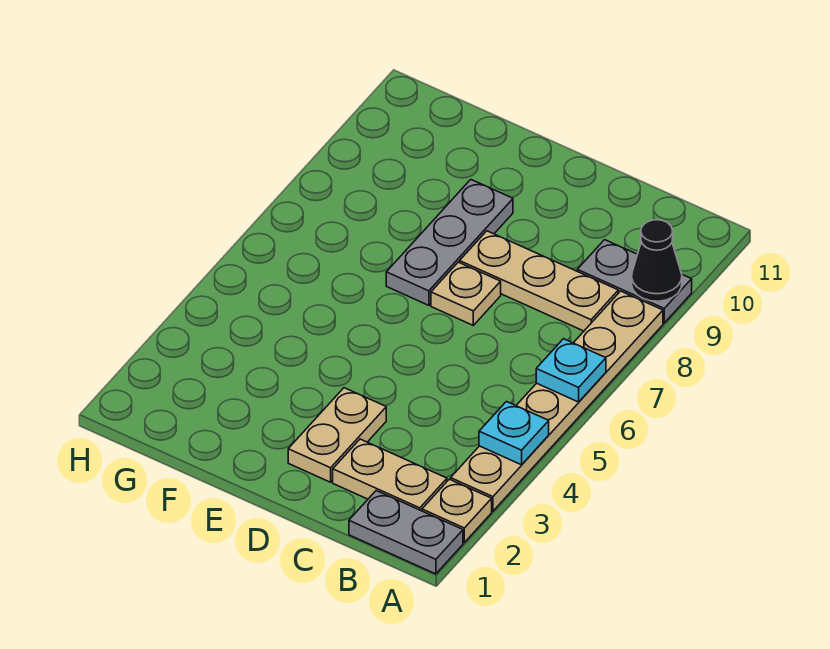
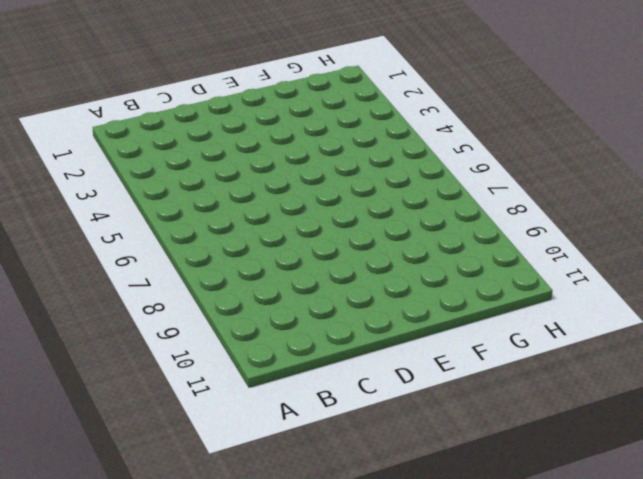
none -> grey plate A1:B1 level 1
none -> tan plate A2 level 1
none -> tan plate A3:A8 level 1

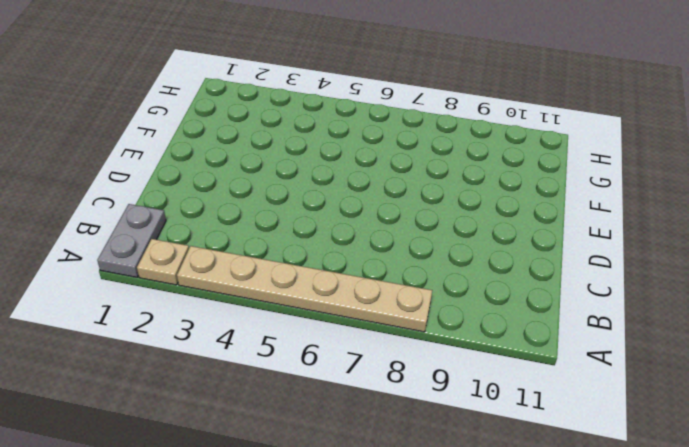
none -> grey plate A9:B9 level 1
none -> tan plate B2:C2 level 1
none -> tan plate B8:D8 level 1

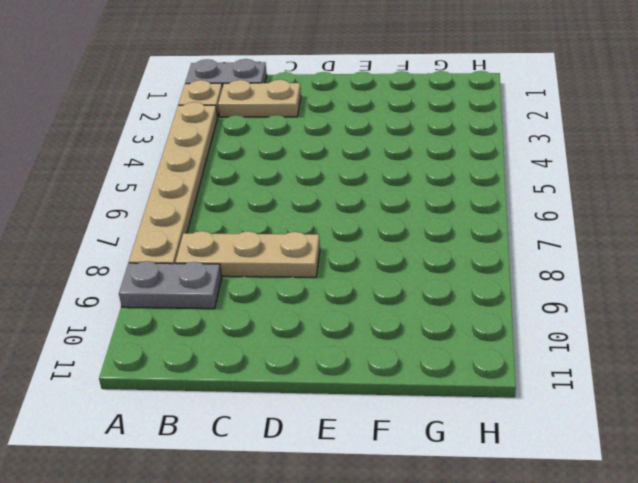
none -> tan plate D2:D3 level 1
none -> tan plate D7 level 1
none -> grey plate E7:E9 level 1

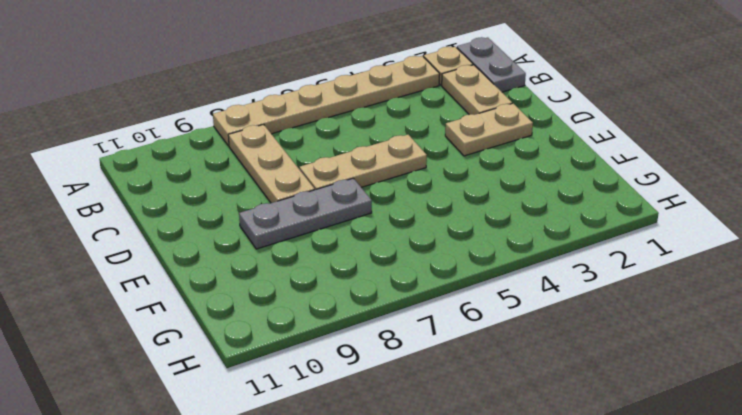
tan plate D5:D7 level 1 -> tan plate D7 level 1
none -> grey plate A9:B9 level 1
none -> cyan plate A4 level 2
none -> cyan plate A6 level 2

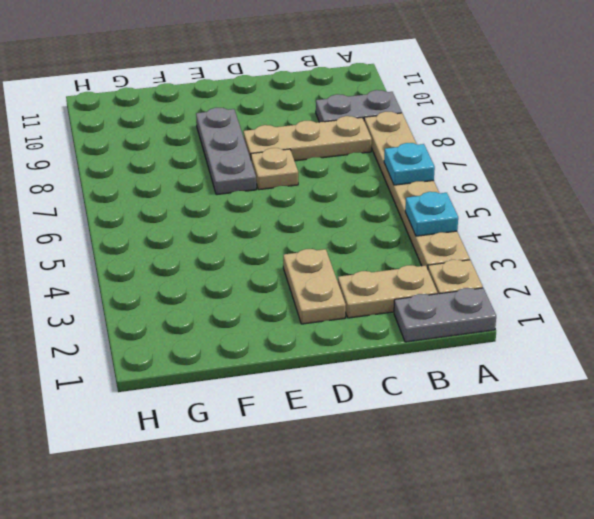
none -> black cone A9 level 2

